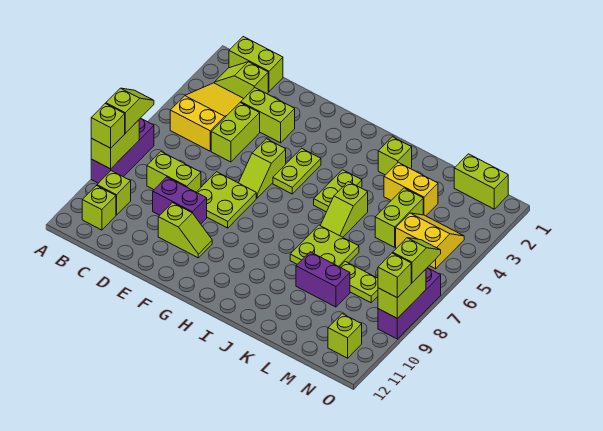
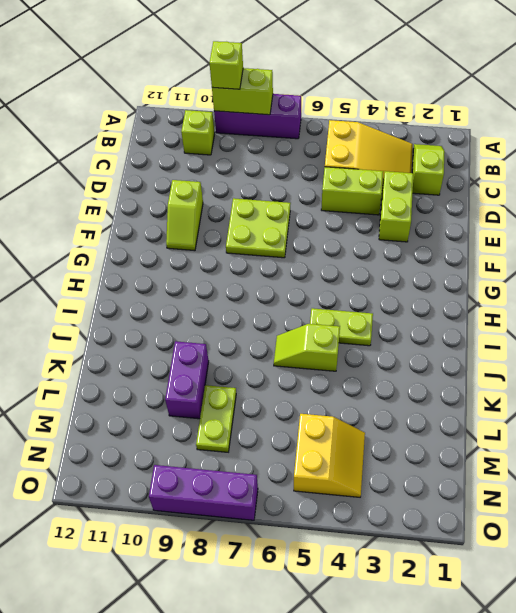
none -> lime brick B1:C1 level 1
none -> lime brick B11 level 1
none -> lime brick C8:D8 level 1
none -> purple brick D9:E9 level 1

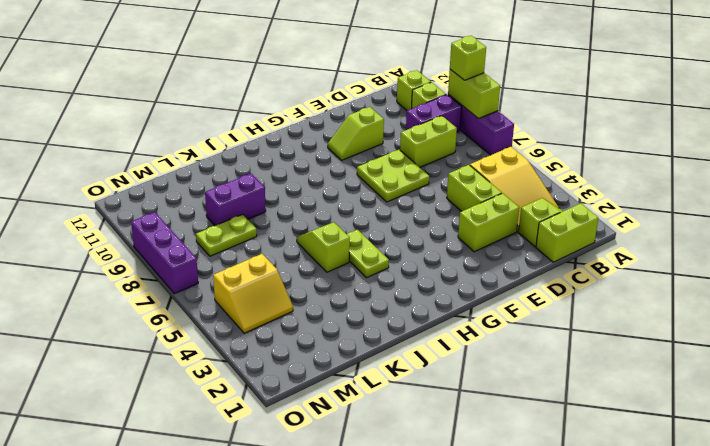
purple brick B9:C9 level 1 -> purple brick D9:E9 level 1
none -> lime slope F5:F6 level 1 top 5
none -> lime plate G4:G5 level 1
none -> lime brick J2 level 1
none -> lime plate J7:K8 level 1

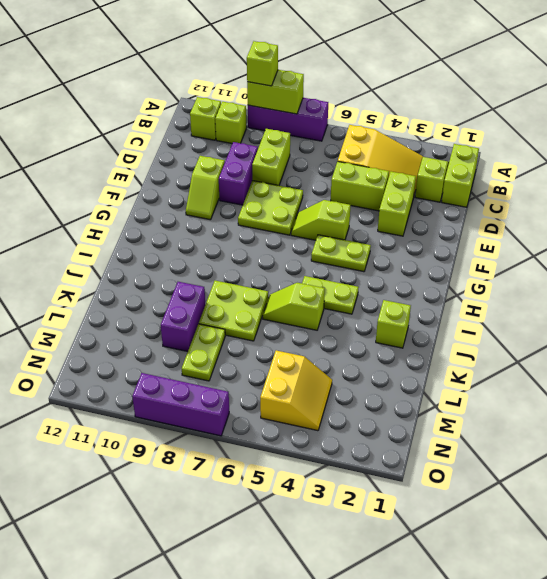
none -> yellow brick K3:L3 level 1
none -> lime brick L4:L5 level 1
none -> lime brick M1:N1 level 1
none -> lime brick N11 level 1

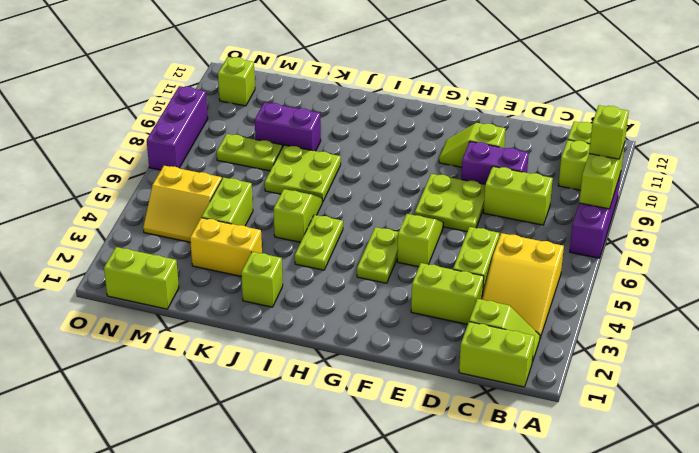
none -> lime brick O8:O9 level 2
none -> lime slope A7:A8 level 3 top 8
none -> lime slope O7:O8 level 3 top 8
none -> lime brick O9 level 3

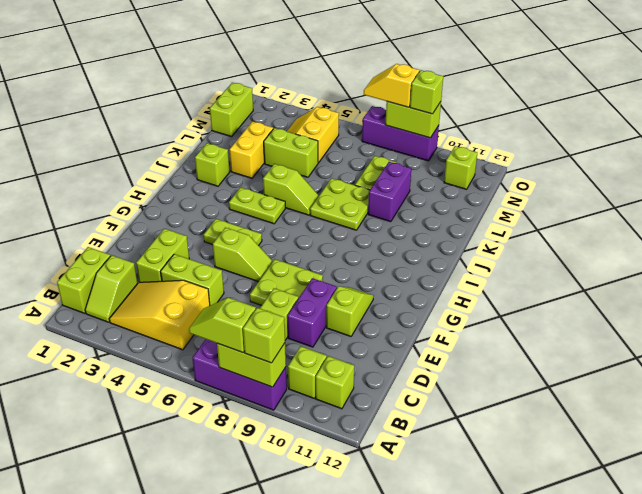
yellow slope O7:O8 level 3 top 8 -> lime slope O7:O8 level 3 top 8

